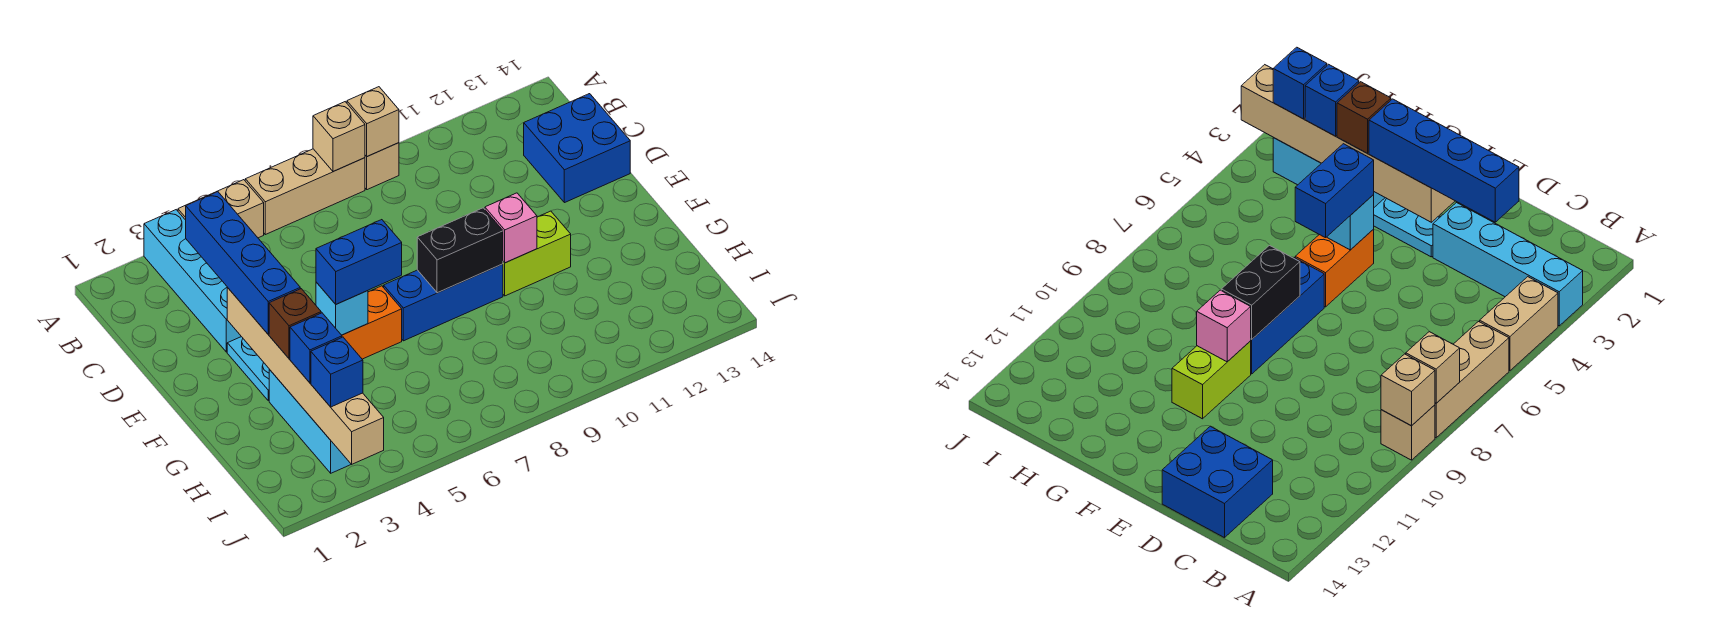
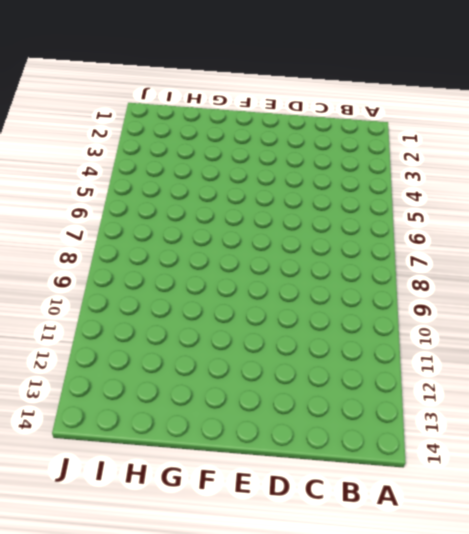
none -> cyan brick A3:D3 level 1
none -> tan brick A4:A5 level 1
none -> tan brick A6:A8 level 1

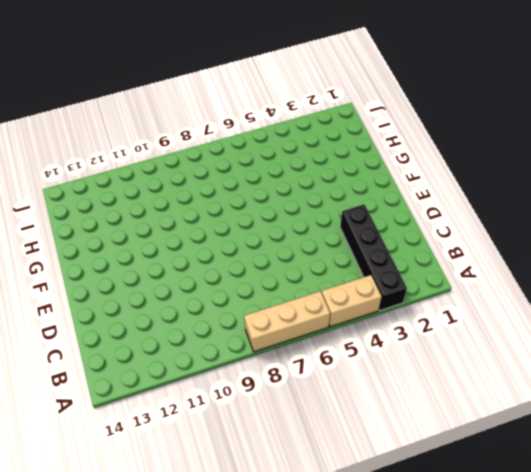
black brick A3:D3 level 1 -> cyan brick A3:D3 level 1
none -> tan brick A9 level 1
none -> blue brick C13:D14 level 1
none -> cyan plate E3:F3 level 1

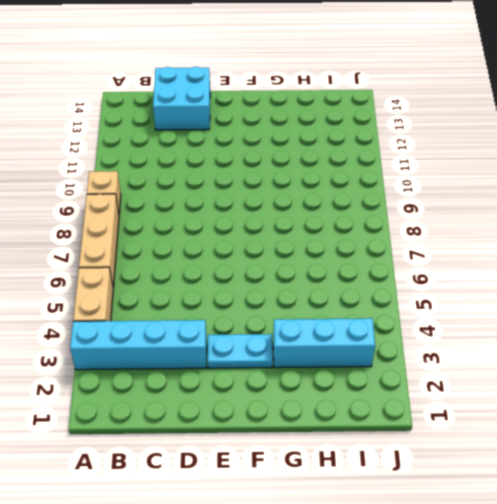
cyan brick C13:D14 level 1 -> blue brick C13:D14 level 1
none -> orange brick F5:F6 level 1
none -> blue brick F7:F9 level 1
none -> lime brick F10:F11 level 1

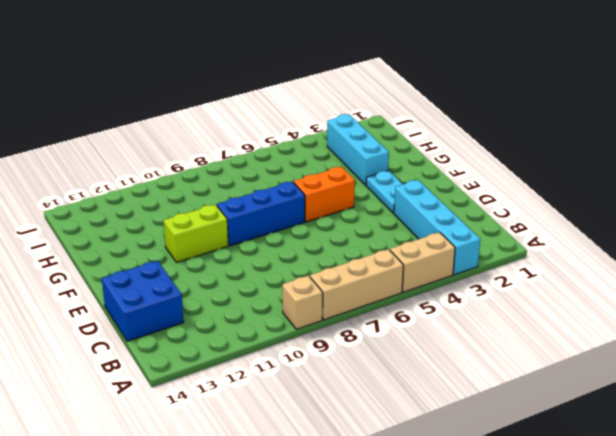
none -> tan brick A8 level 2
none -> tan brick A9 level 2
none -> tan brick E3:J3 level 2

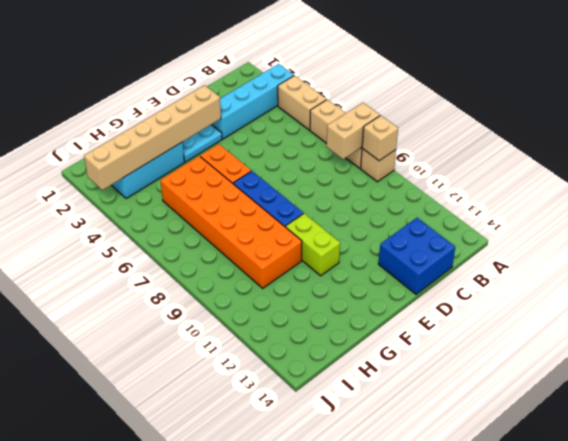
tan brick A8:B8 level 2 -> tan brick A8 level 2
orange brick G5:H10 level 1 -> none
none -> cyan brick F5 level 2
none -> black brick F8:F9 level 2
none -> pink brick F10 level 2

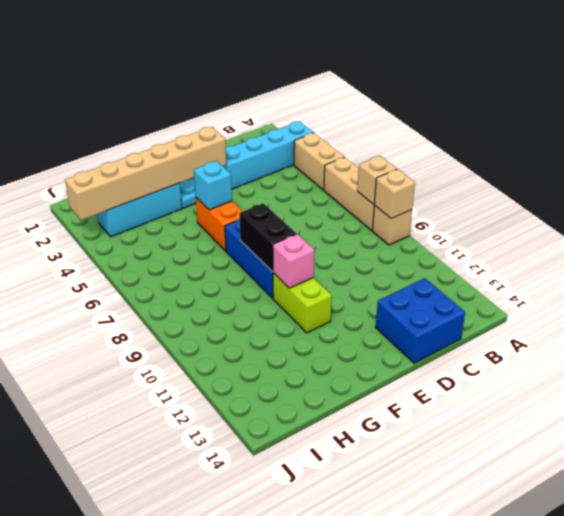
none -> blue brick C3:F3 level 3
none -> blue brick F5:F6 level 3
none -> brown brick G3 level 3

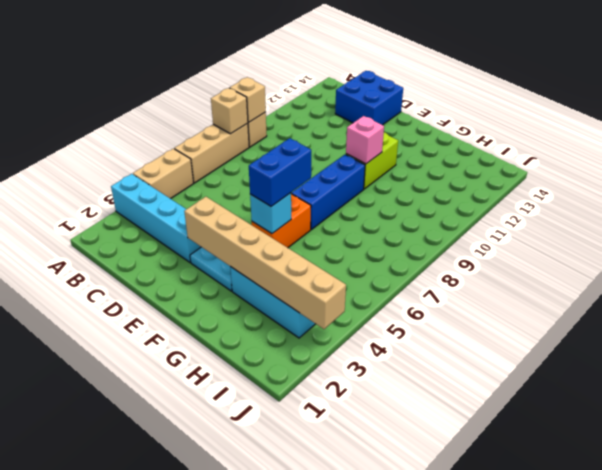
none -> black brick F8:F9 level 2
none -> blue brick C3:F3 level 3
none -> brown brick G3 level 3

